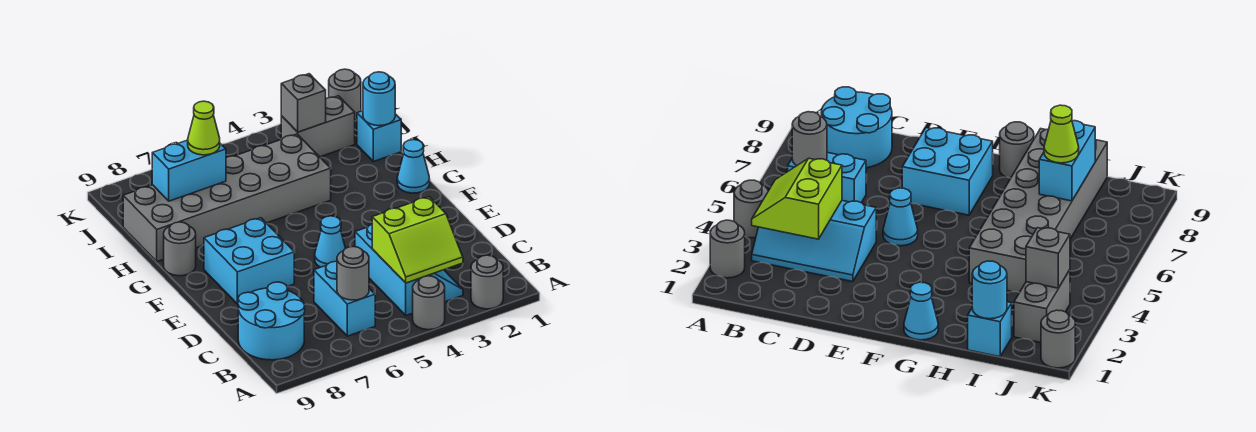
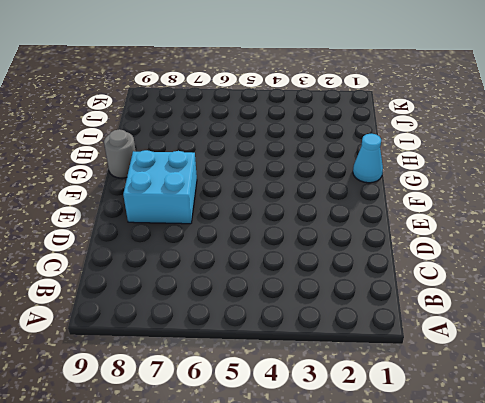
none -> grey round brick A2 level 1
none -> grey round brick A4 level 1
none -> cyan slope B3:D4 level 1 top 4

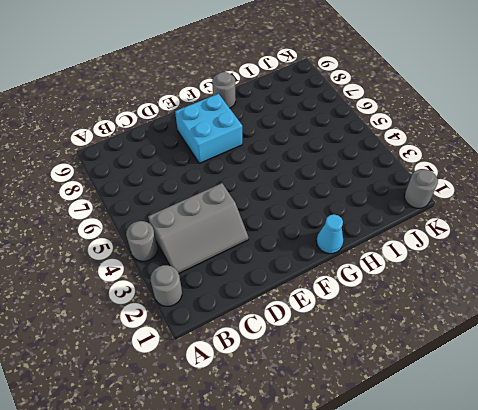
grey slope B3:D4 level 1 top 4 -> cyan slope B3:D4 level 1 top 4
none -> cyan brick B6:C6 level 1
none -> cyan round brick B8:C9 level 1
none -> cyan cone E5 level 1

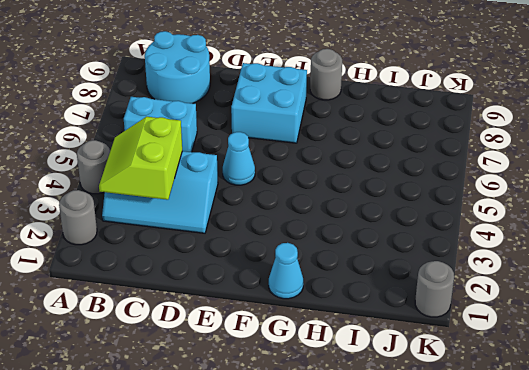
none -> grey brick H4:I9 level 1
none -> cyan brick I1 level 1
none -> grey brick J2:J3 level 1

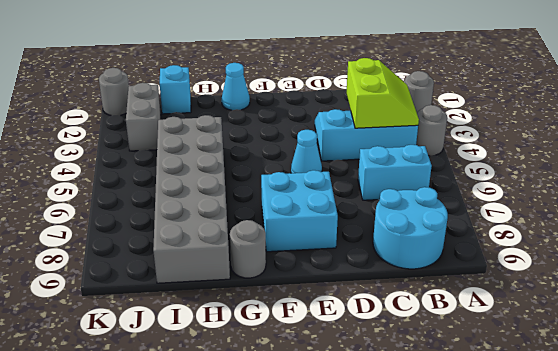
none -> grey round brick B6 level 2
none -> cyan round brick I1 level 2
none -> cyan brick I7:I8 level 2

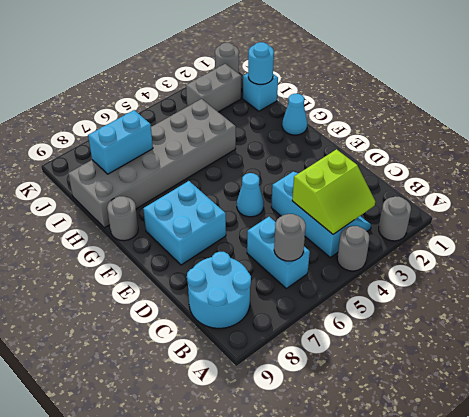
none -> grey brick J3 level 2
none -> lime cone I7 level 3

